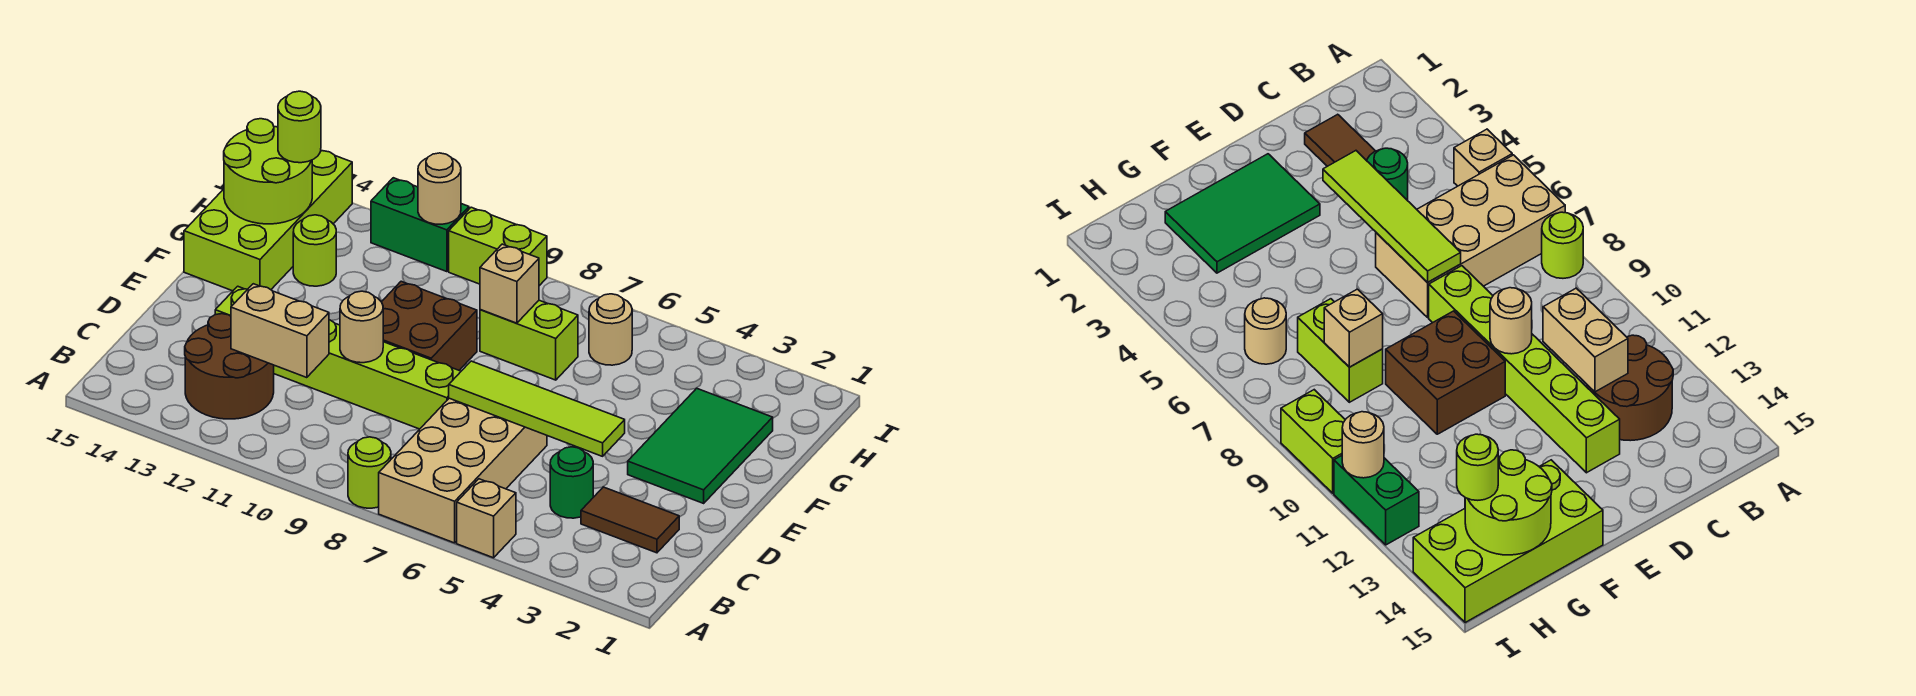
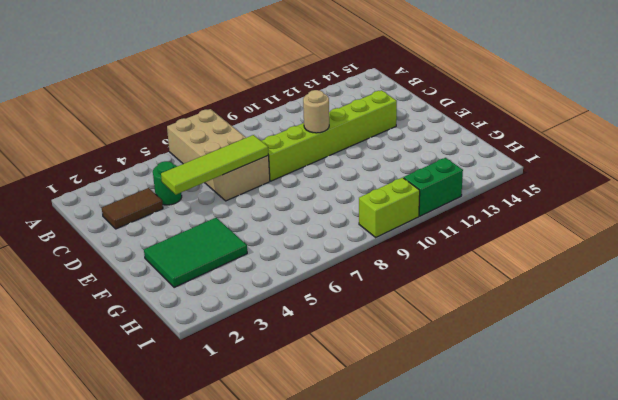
green tile F2:G4 level 1 -> green tile E2:G3 level 1
none -> tan brick A5 level 1
none -> lime round brick A8 level 1
none -> brown round brick B12:C13 level 1

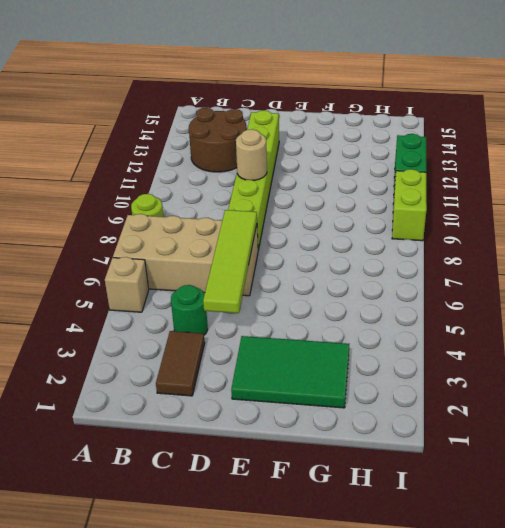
none -> brown brick E9:F10 level 1
none -> lime brick F14:I15 level 1
none -> lime brick G7:G8 level 1

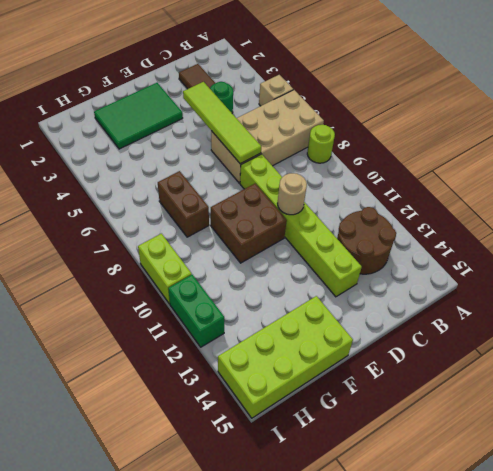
brown brick G7:G8 level 1 -> lime brick G7:G8 level 1
none -> lime round brick G13 level 1
none -> tan round brick H6 level 1
none -> tan brick C11:C12 level 2

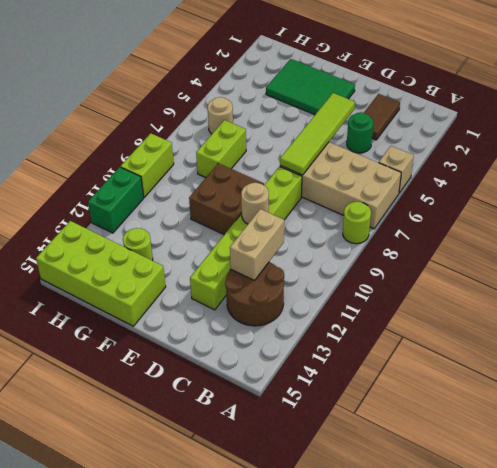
none -> tan brick G8 level 2
none -> lime round brick G14:H15 level 2
none -> tan round brick I11 level 2

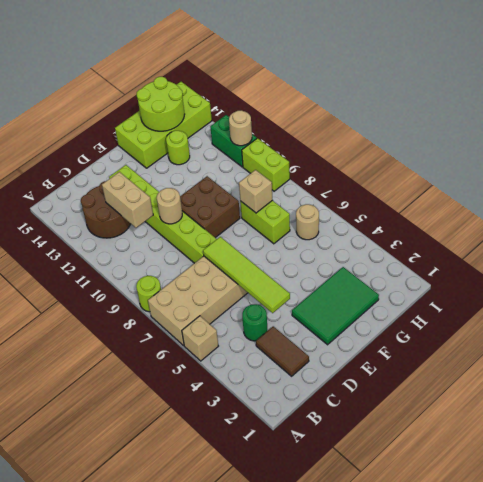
none -> lime round brick H14 level 3

